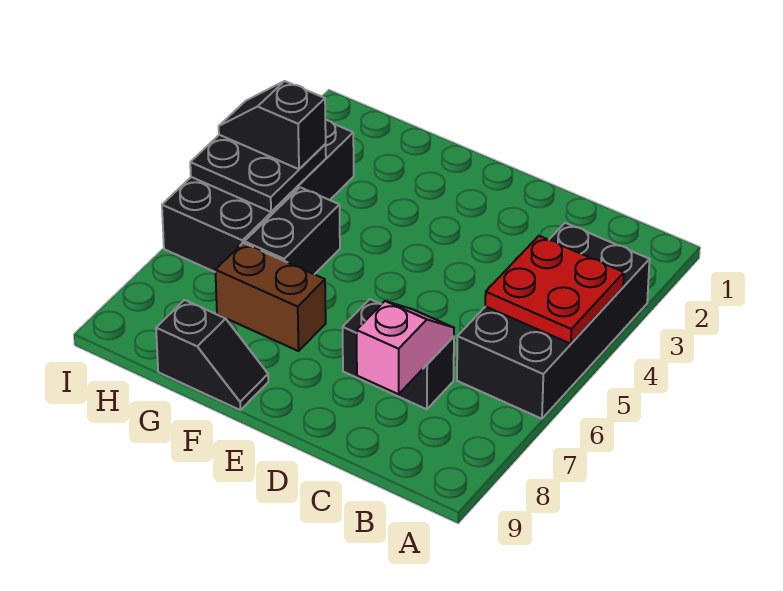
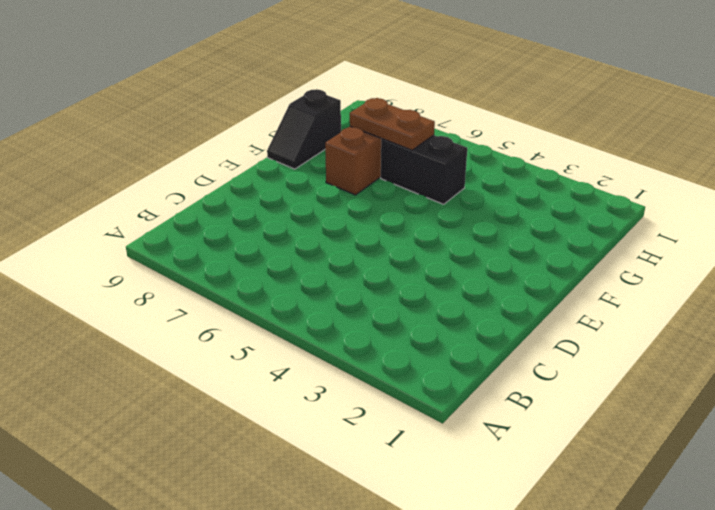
brown plate G6:G7 level 2 -> none
none -> black brick A3:B6 level 1
none -> black brick C7:D7 level 1

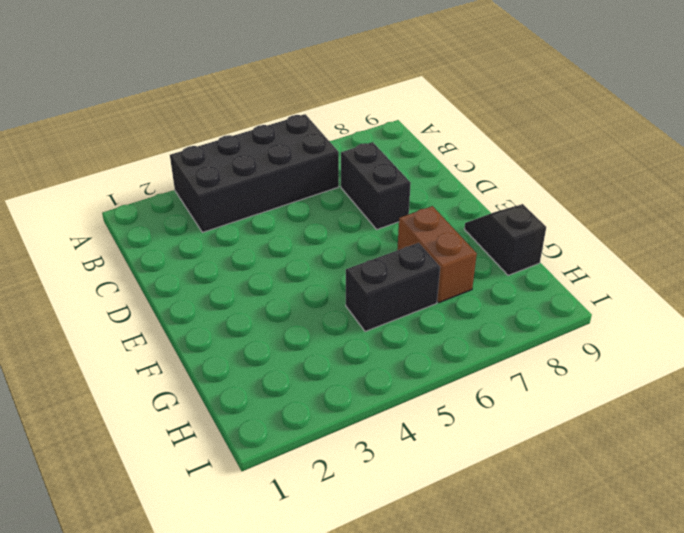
none -> black brick H3:I6 level 1
none -> red plate A4:B5 level 2

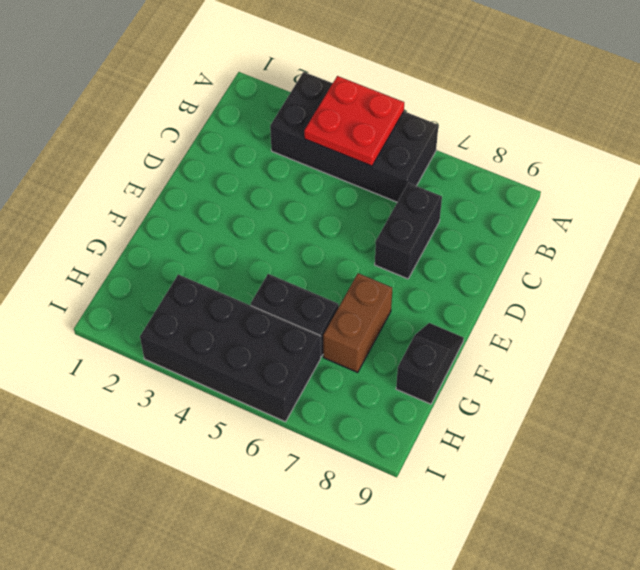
none -> pink slope C7:C8 level 2 top 8
none -> black plate H4:I5 level 2

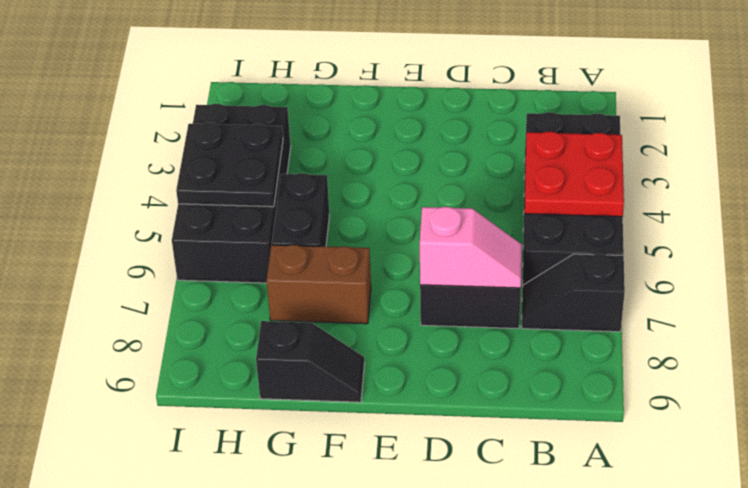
black slope A7:B7 level 1 top A -> black slope H4:I4 level 3 top H
pink slope C7:D7 level 2 top D -> pink slope C7:C8 level 2 top 8

